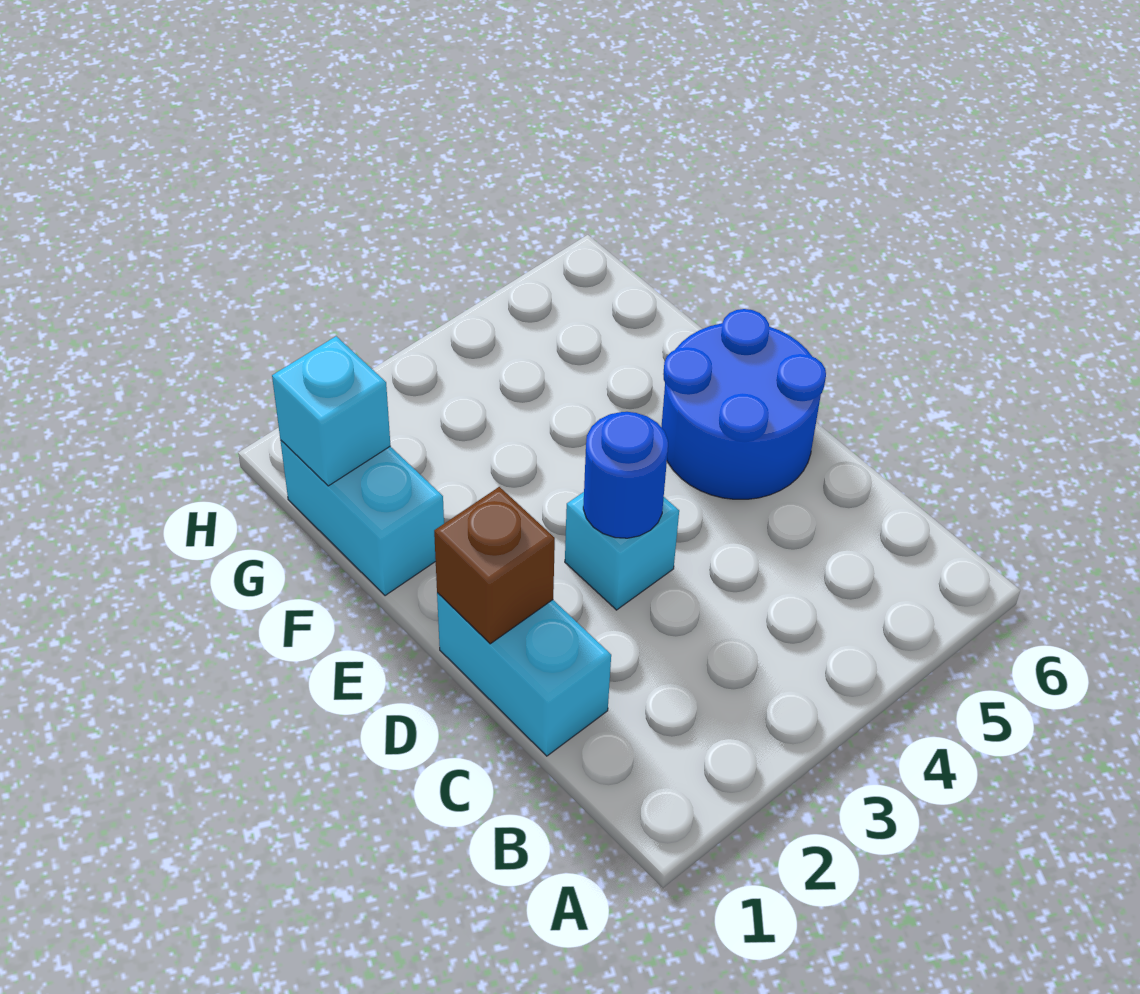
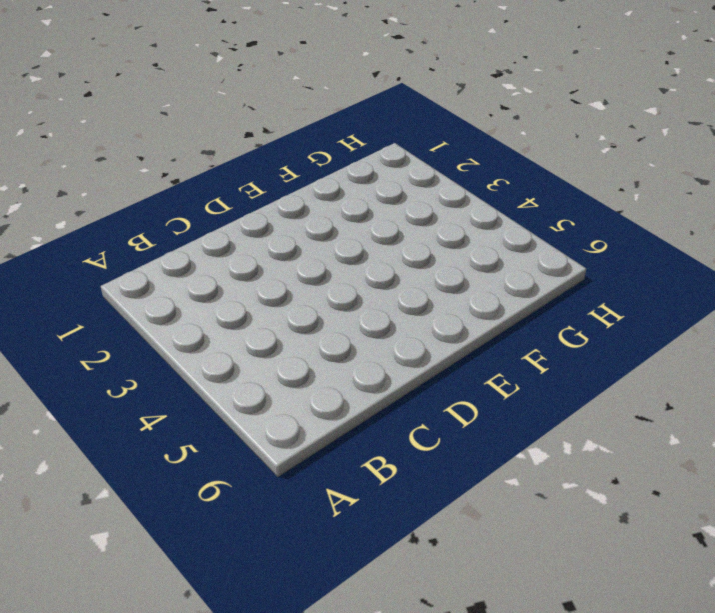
none -> cyan brick C1:D1 level 1
none -> cyan brick D3 level 1

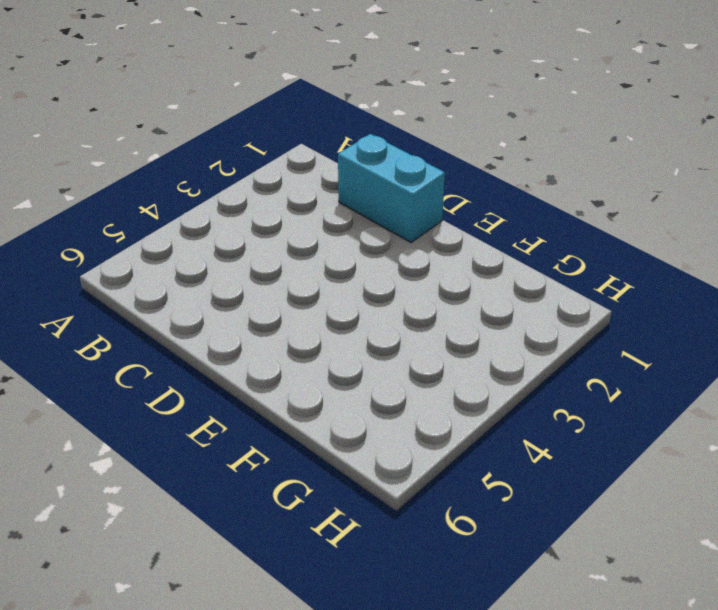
none -> cyan brick D3 level 1
none -> blue round brick D5:E6 level 1

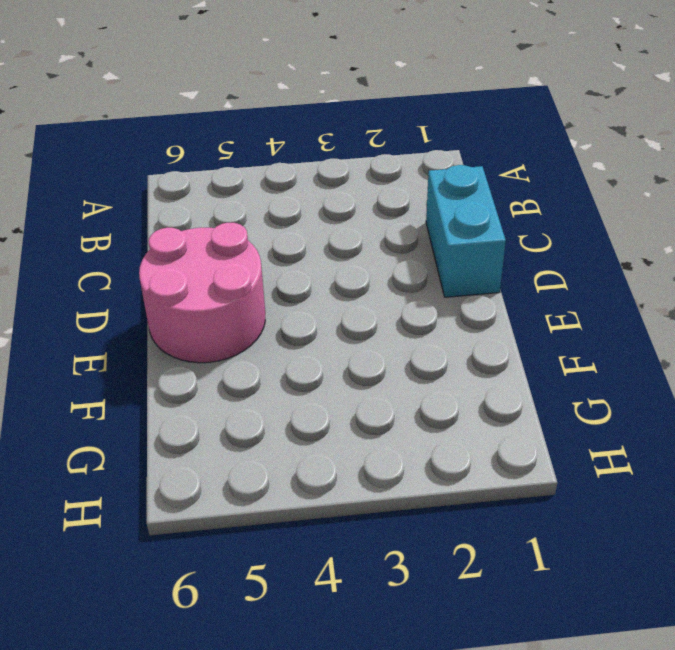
pink round brick D5:E6 level 1 -> blue round brick D5:E6 level 1
none -> cyan brick D3 level 1
none -> cyan brick F1:G1 level 1

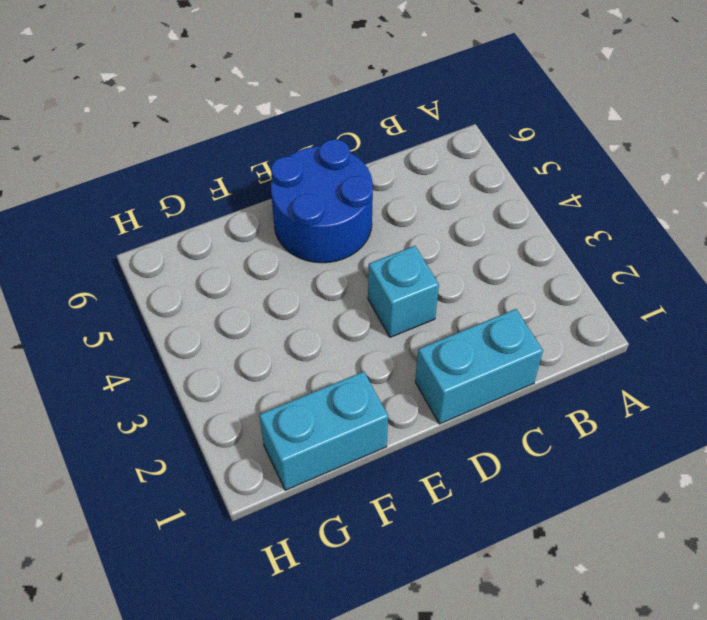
none -> brown brick D1 level 2
none -> blue round brick D3 level 2

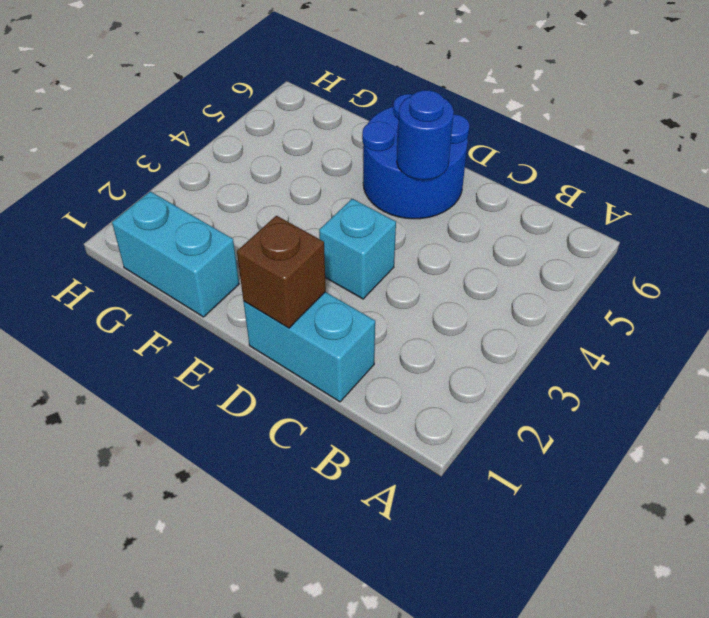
blue round brick D5 level 2 -> blue round brick D3 level 2
none -> cyan brick G1 level 2

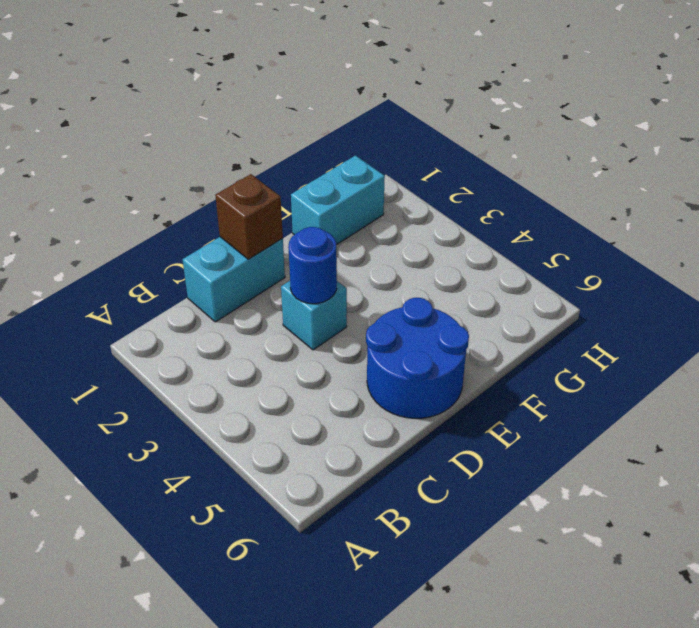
none -> cyan brick G1 level 2

